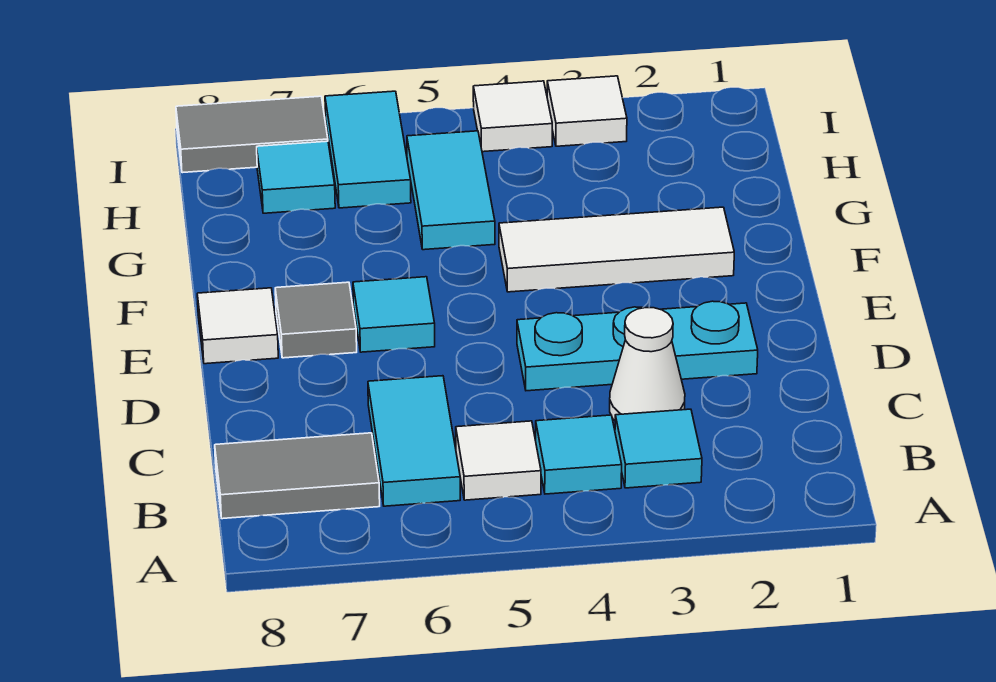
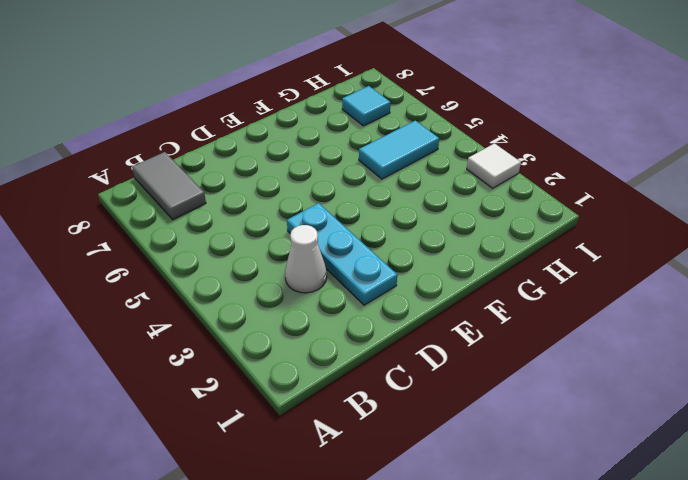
none -> cyan tile B3 level 1
none -> cyan tile B4 level 1
none -> white tile B5 level 1

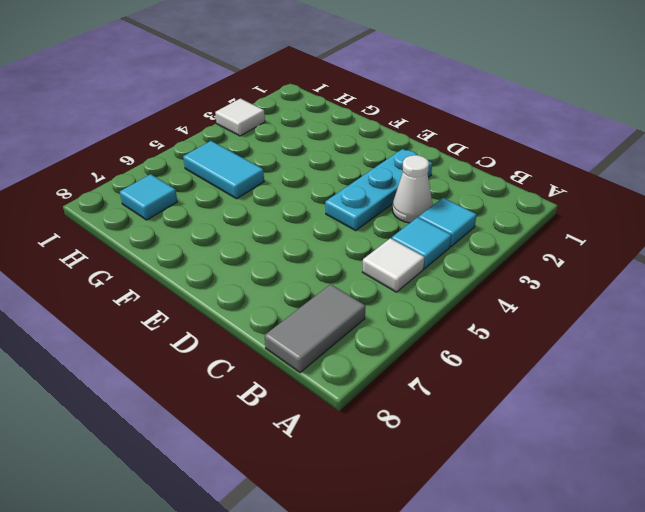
none -> cyan tile B6:C6 level 1
none -> cyan tile E6 level 1
none -> grey tile E7 level 1

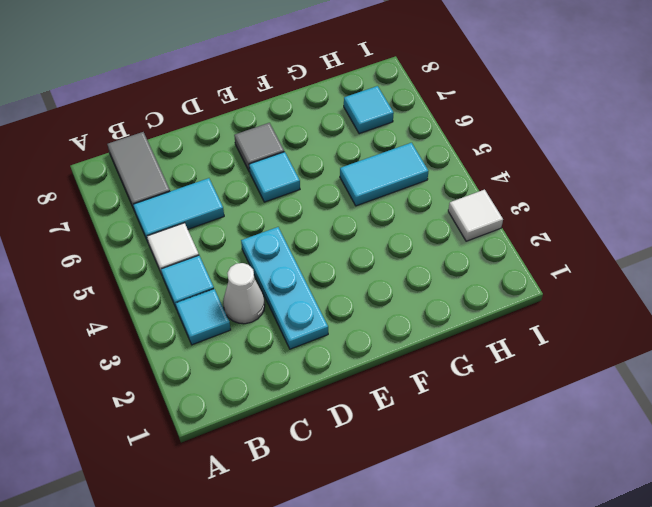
none -> white tile E8 level 1
none -> white tile F2:F4 level 1
none -> cyan tile H6:I6 level 1

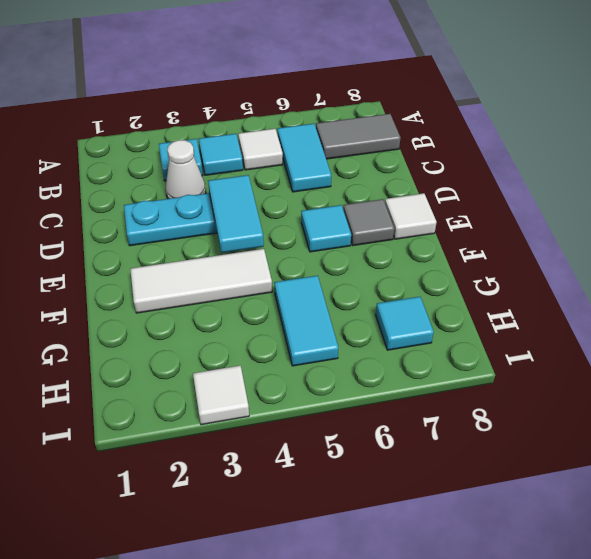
cyan tile D4:E4 level 2 -> cyan tile H6:I6 level 1
none -> white tile I4 level 1
none -> grey tile I7:I8 level 1

